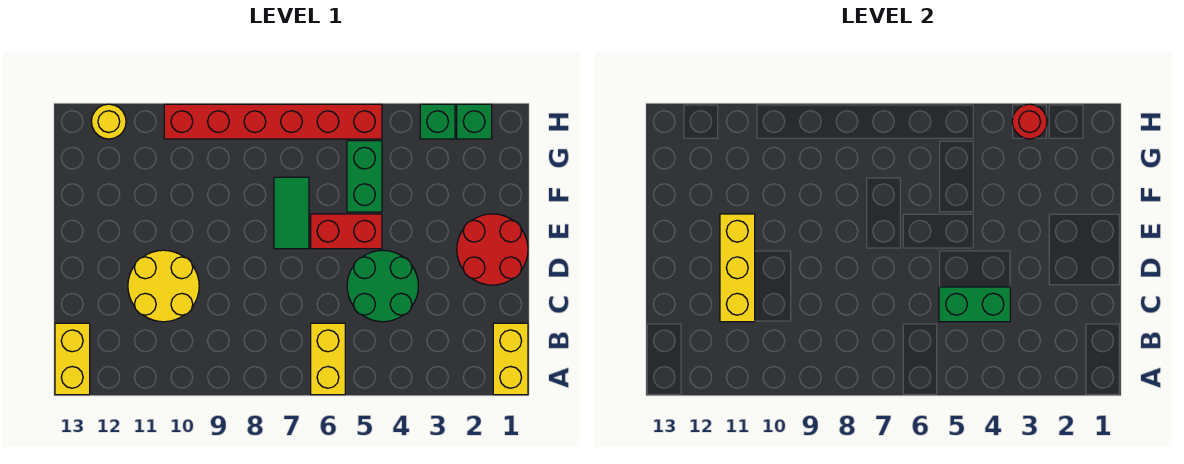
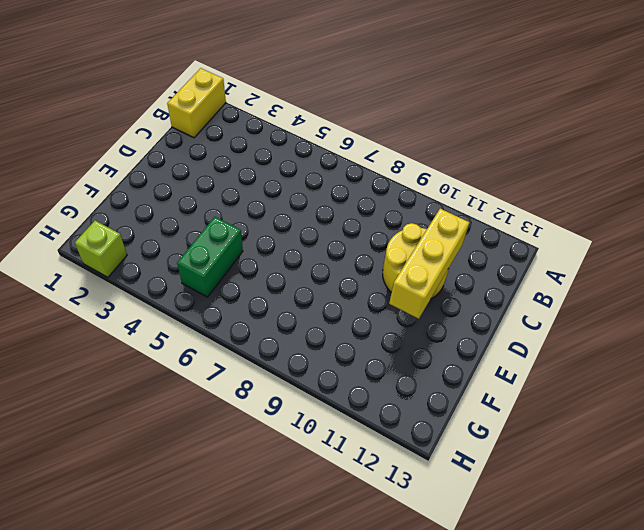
lime brick H2 level 1 -> green brick H2 level 1
none -> yellow brick A6:B6 level 1
none -> yellow brick A13:B13 level 1
none -> green round brick C4:D5 level 1

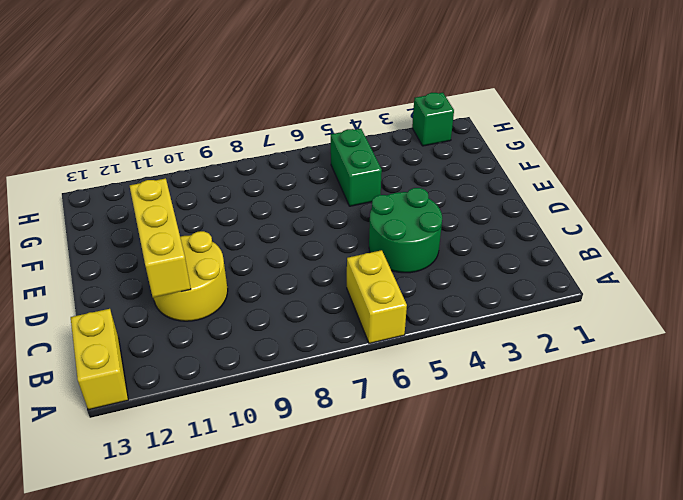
none -> yellow brick A1:B1 level 1
none -> red round brick D1:E2 level 1
none -> red brick E5:E6 level 1

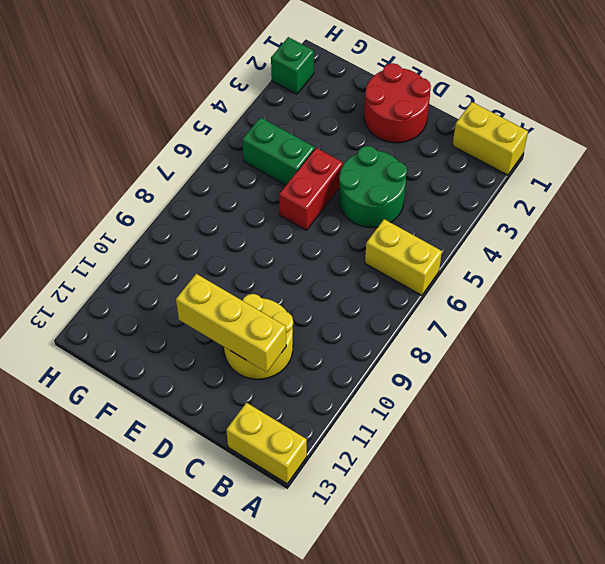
none -> green tile E7:F7 level 1
none -> green brick H3 level 1
none -> red brick H5:H10 level 1

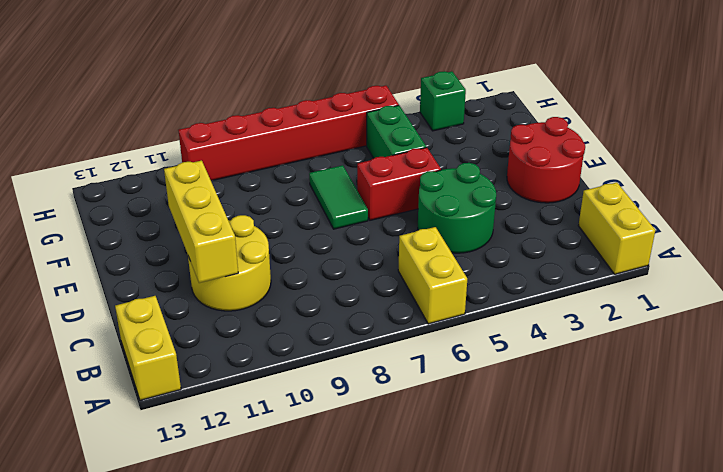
none -> green brick H2 level 1
none -> yellow round brick H12 level 1
none -> green brick C4:C5 level 2

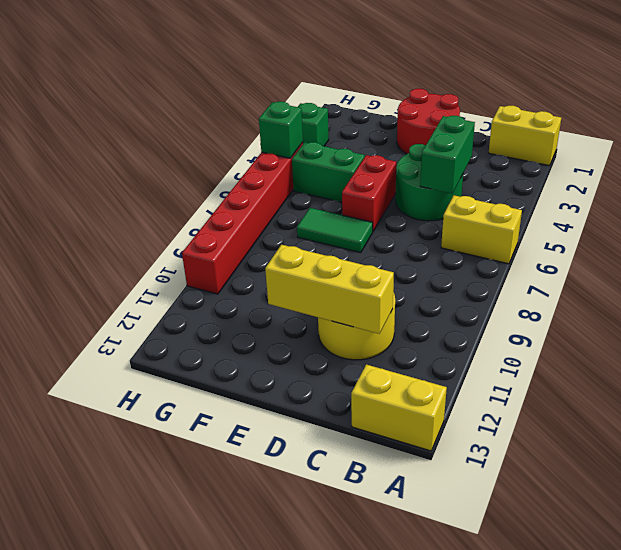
green brick H5 level 2 -> green brick H2 level 1
none -> yellow round brick H12 level 1
none -> red round brick H3 level 2

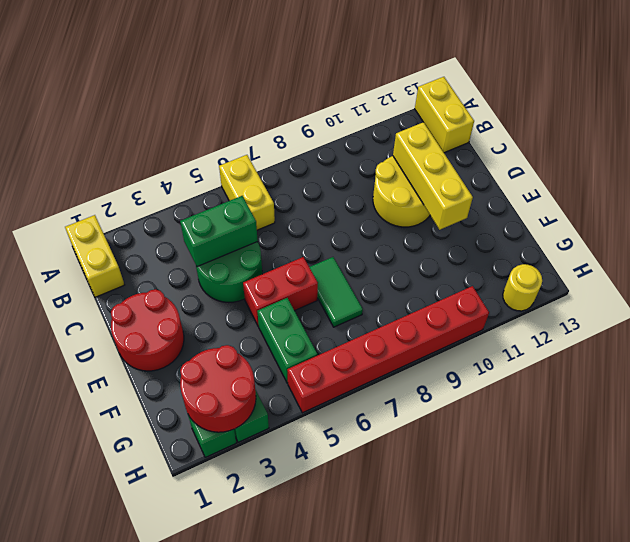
red round brick G2:H3 level 2 -> red round brick H3 level 2

